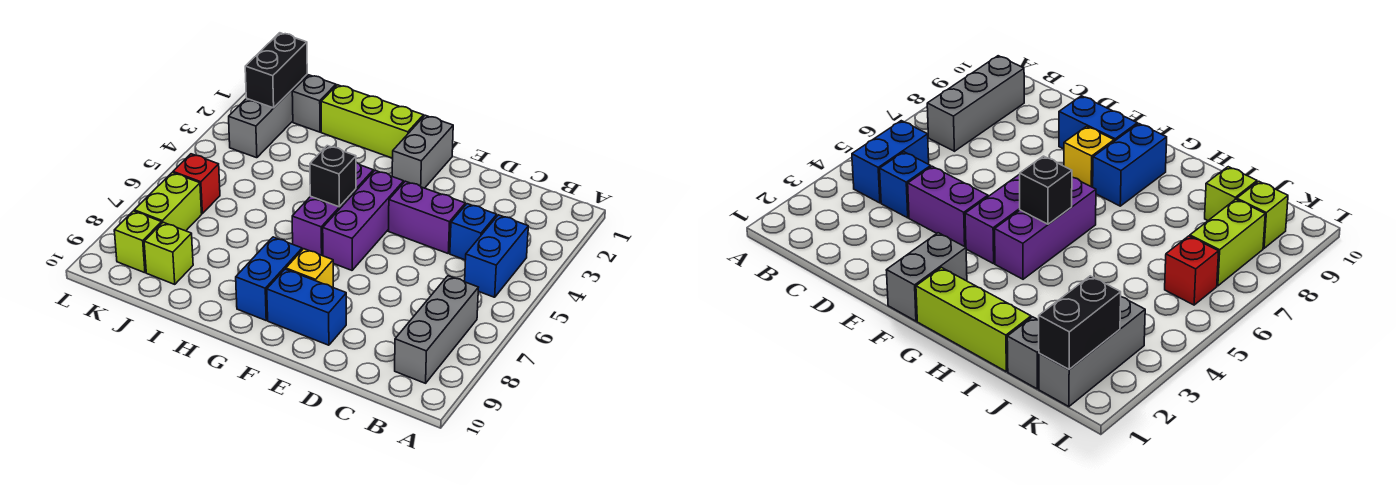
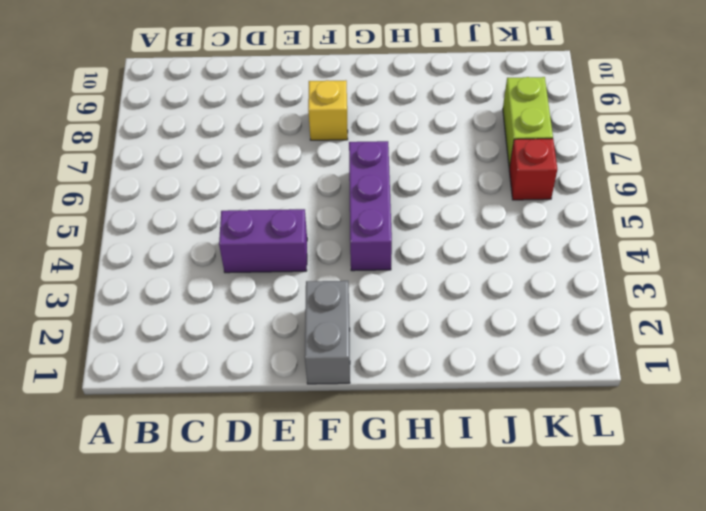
none -> blue brick B4:B5 level 1
none -> grey brick B7:B9 level 1
none -> blue brick C4 level 1

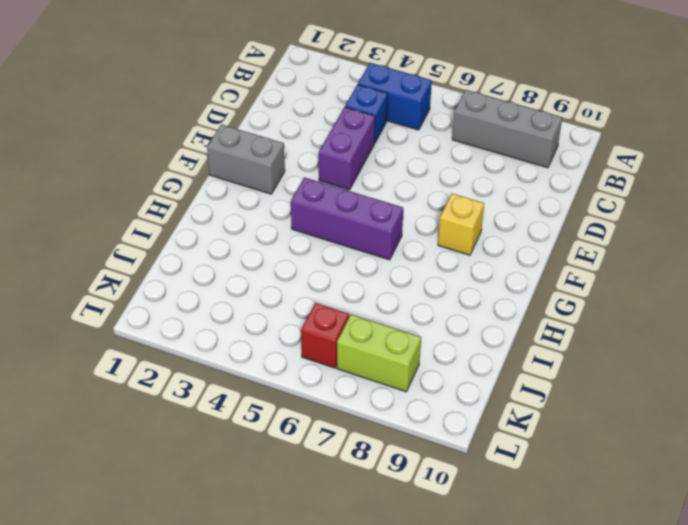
none -> blue brick E9:F9 level 1
none -> purple brick F4:F6 level 1
none -> lime brick G1:I1 level 1

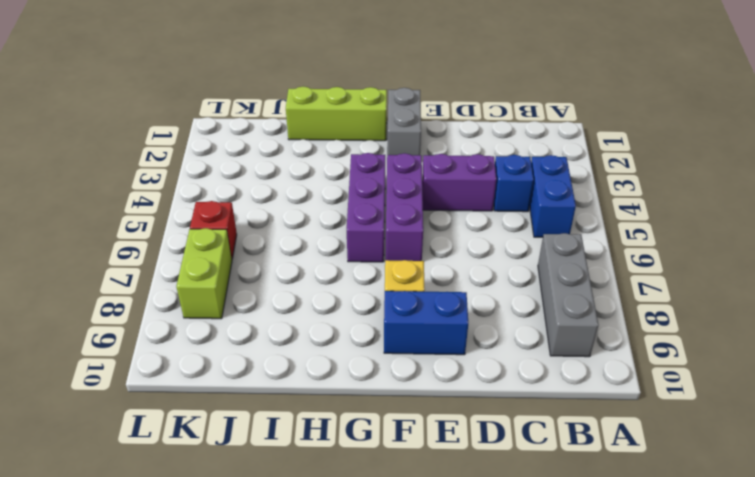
none -> blue brick G8:G9 level 1
none -> grey brick J1 level 1
none -> lime brick J9 level 1

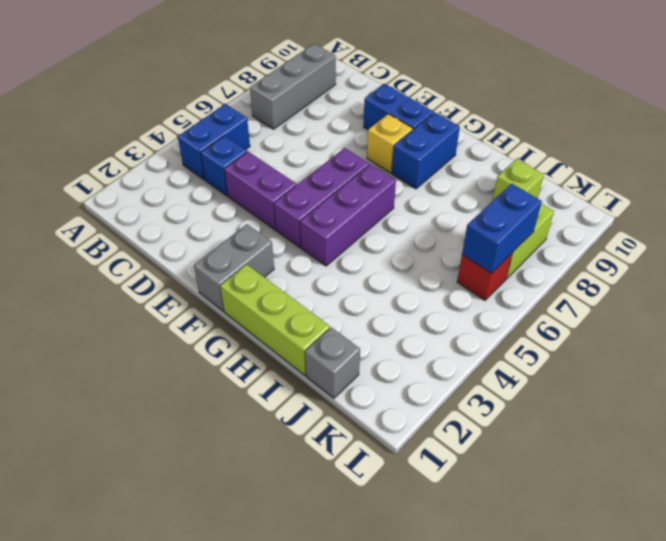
blue brick K6:K7 level 2 -> none
none -> grey brick K1:K3 level 1
none -> lime brick K9 level 1
none -> black brick G5 level 2

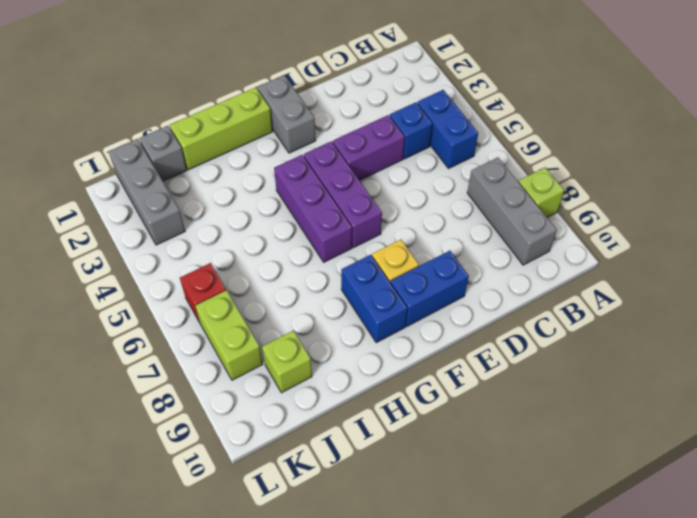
lime brick A8 level 1 -> lime brick K9 level 1
none -> black brick G5 level 2
none -> black brick K1:K2 level 2

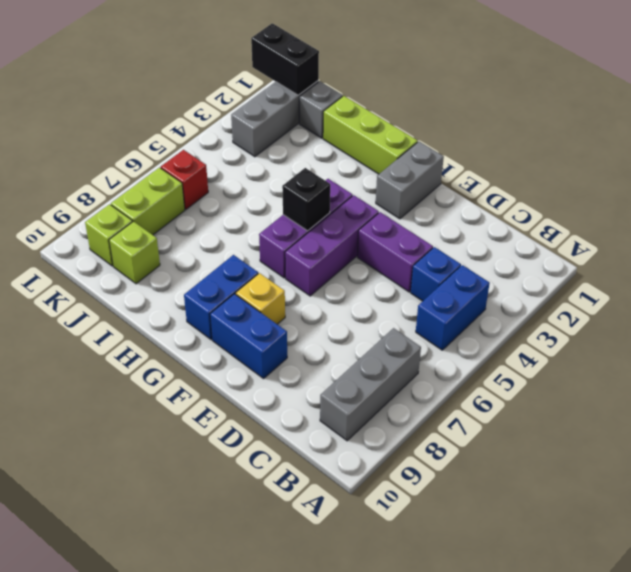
black brick K1:L1 level 2 -> black brick K1:K2 level 2

